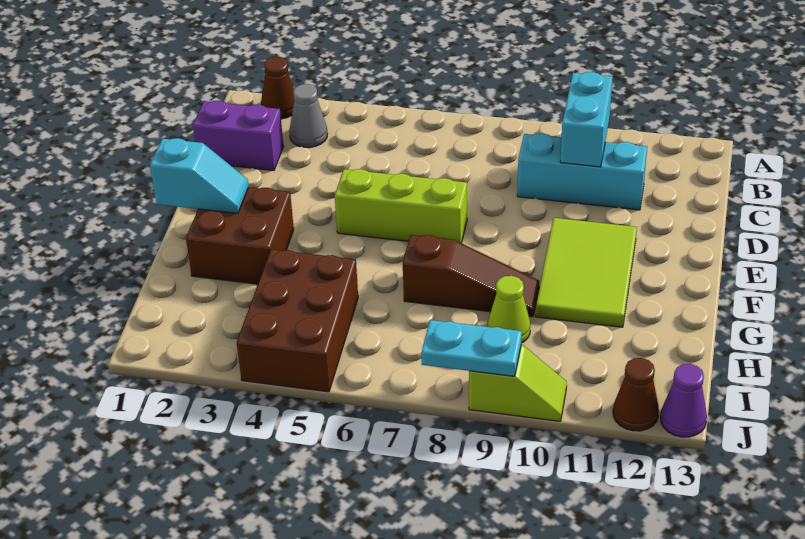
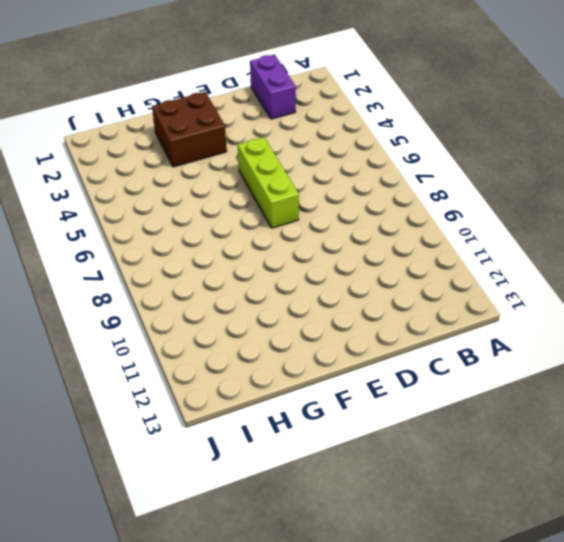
none -> brown cone A2 level 1
none -> grey cone B3 level 1
none -> cyan brick C9:C11 level 1

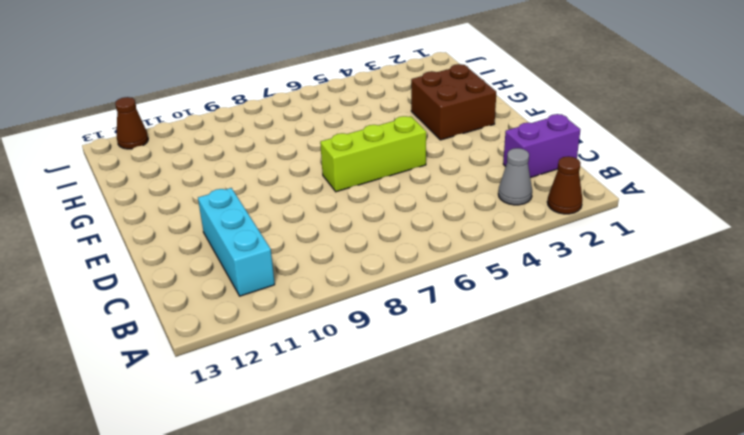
cyan brick B11:D11 level 1 -> cyan brick C9:C11 level 1
none -> lime tile E10:G11 level 1
none -> brown slope G7:G9 level 1 top 7
none -> brown brick H4:J5 level 1

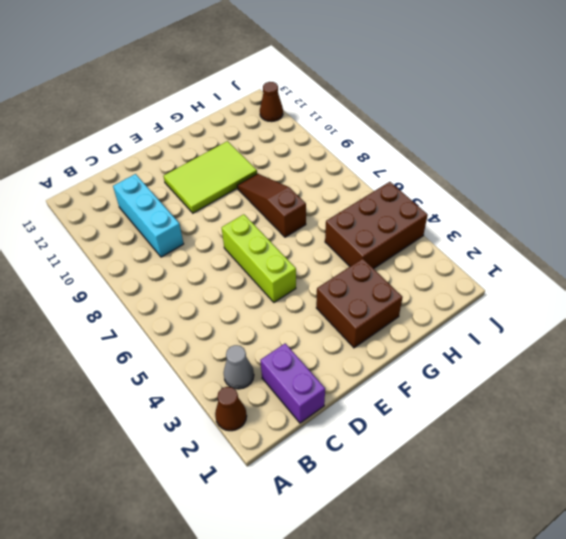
none -> lime cone H9 level 1
none -> lime slope J9:J10 level 1 top 9
none -> purple cone J13 level 1

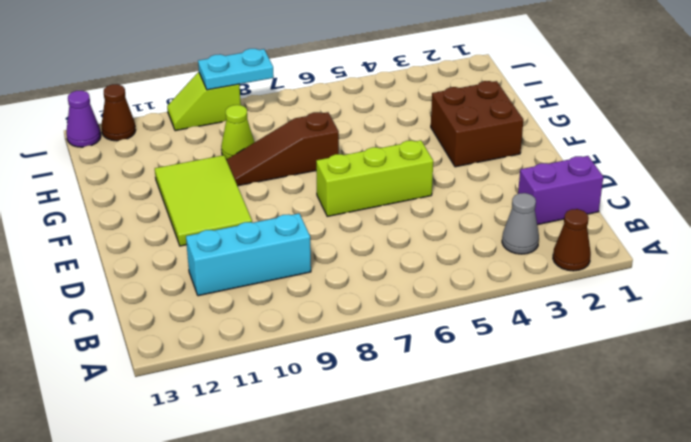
none -> brown brick H4:J5 level 1
none -> cyan brick B10:C10 level 2
none -> cyan slope F1:F2 level 2 top 1

